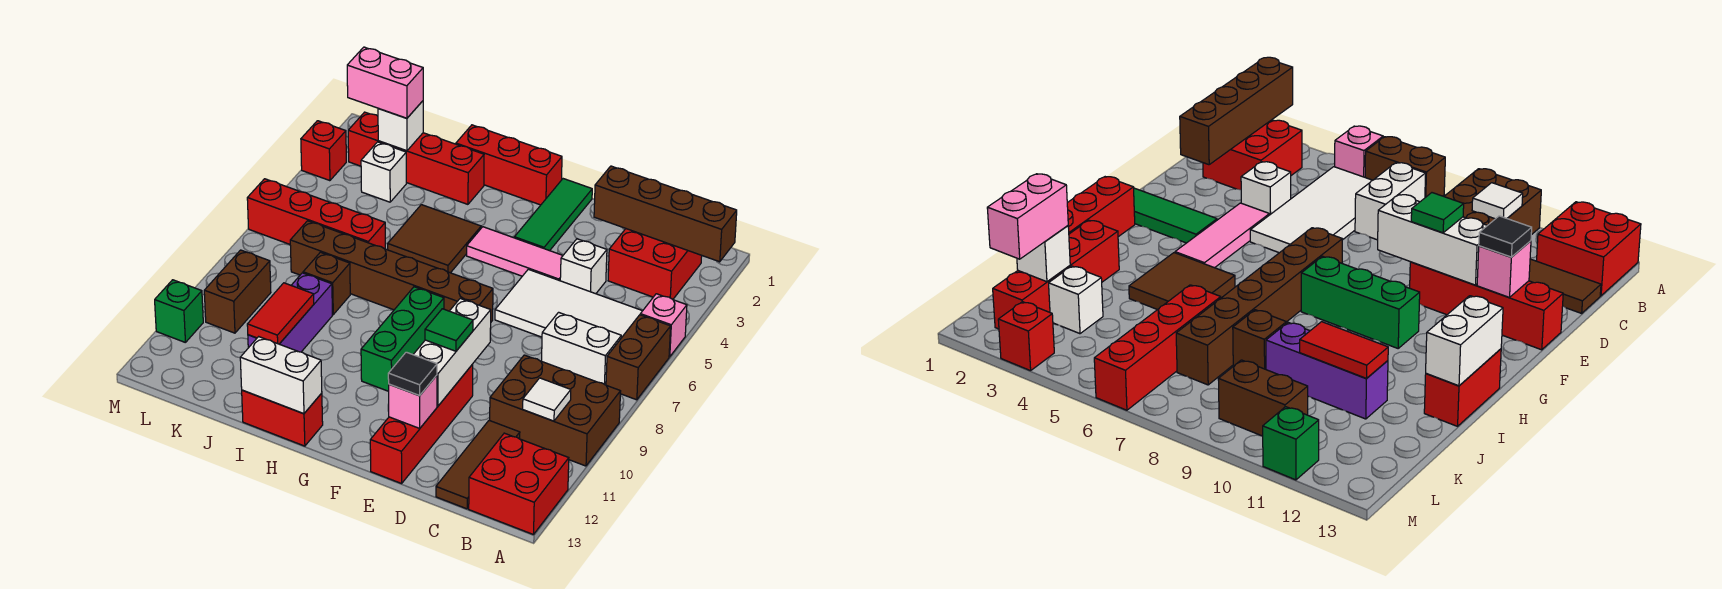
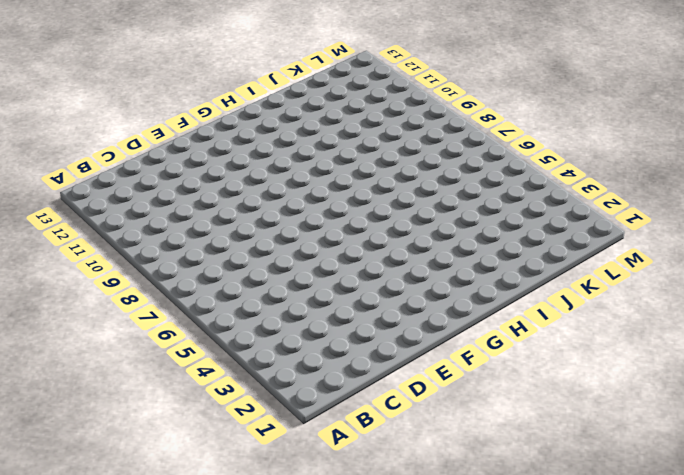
none -> pink brick A5 level 1
none -> brown brick A6:A7 level 1
none -> brown brick A9:C10 level 1
none -> red brick A12:B13 level 1

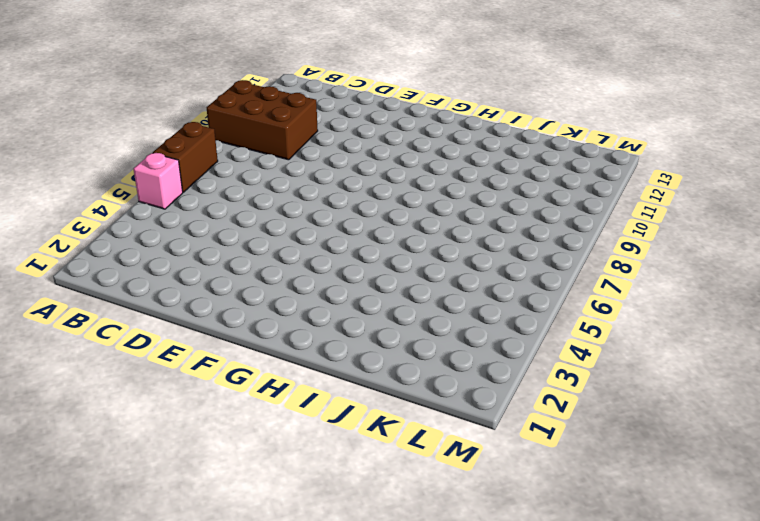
none -> red brick A12:B13 level 1
none -> red brick B2:C3 level 1
none -> white tile B5:E6 level 1
none -> white brick B7:C7 level 1

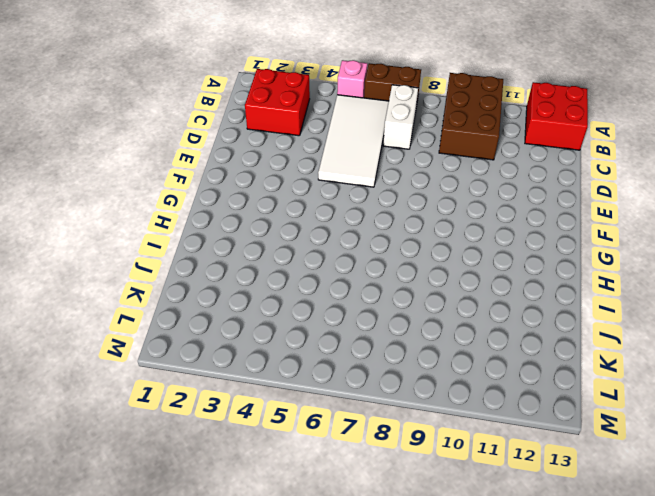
none -> brown tile C11:C13 level 1
none -> white brick D4 level 1
none -> pink tile E4:G4 level 1
none -> red brick E10:E13 level 1

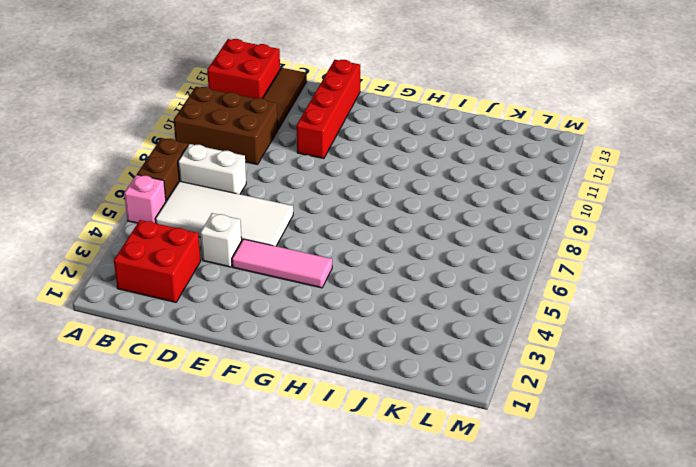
none -> green tile F1:F3 level 1
none -> brown brick F7:K7 level 1
none -> red brick G1:I1 level 1
none -> green brick G8:G10 level 1

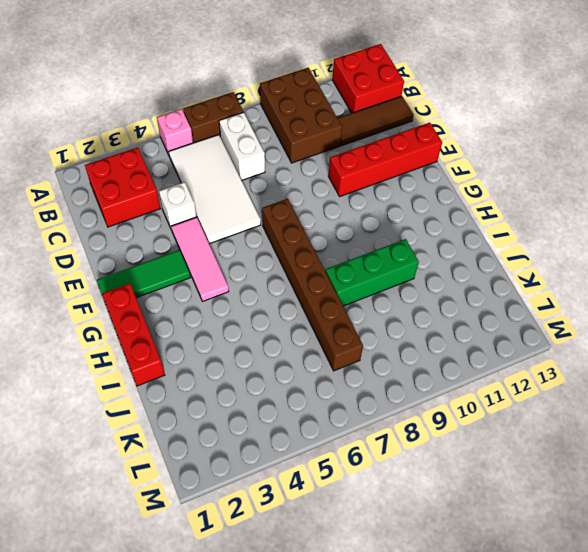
green brick I8:I10 level 1 -> green brick G8:G10 level 1
none -> brown tile H4:I5 level 1
none -> red brick H13:I13 level 1
none -> red brick I2:L2 level 1
none -> red brick J6:M6 level 1

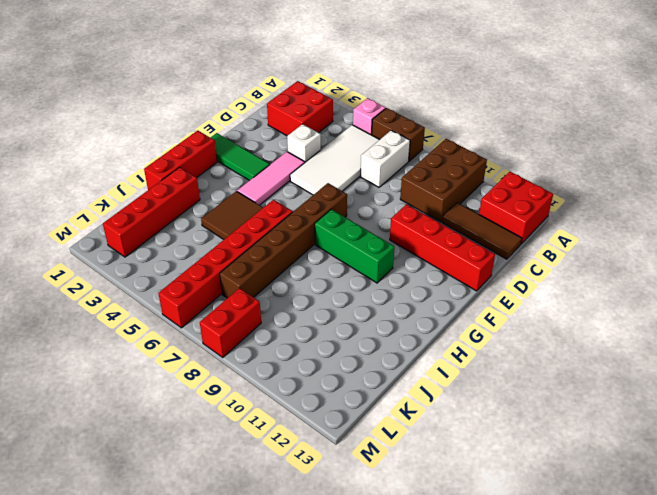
red brick H6:M6 level 1 -> red brick J6:M6 level 1
red brick L8:M8 level 1 -> red brick H13:I13 level 1
none -> brown brick J8 level 1
none -> purple brick J9:J11 level 1
none -> white brick K3 level 1
none -> brown brick L9:L10 level 1

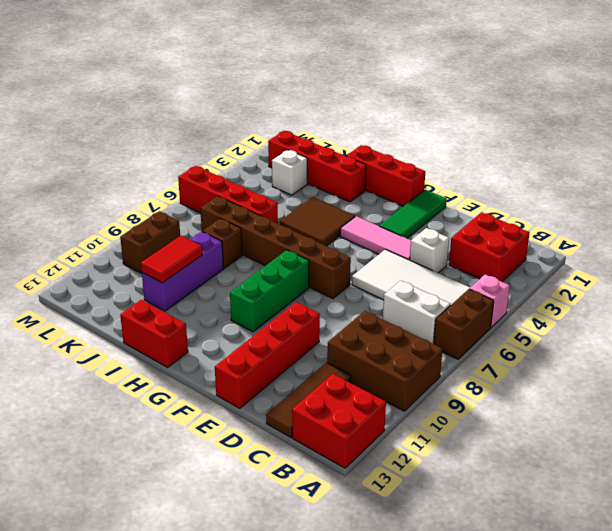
none -> red brick M3 level 1
none -> green brick M11 level 1
none -> brown brick A2:D2 level 2
none -> white tile B10 level 2

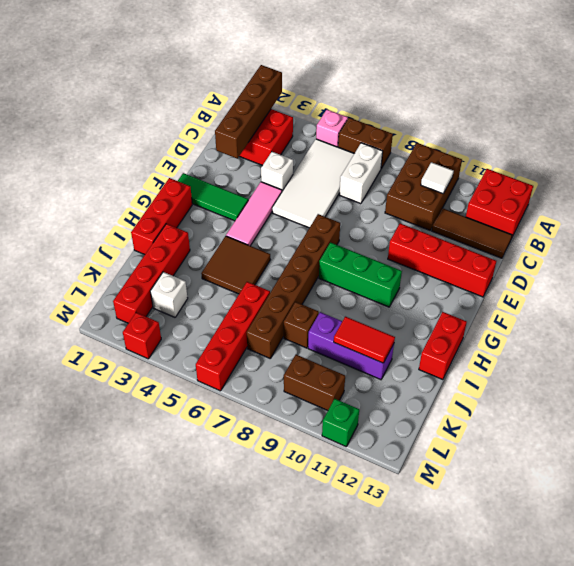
none -> white brick E9:E11 level 2
none -> pink brick E12 level 2
none -> white brick H13:I13 level 2
none -> white brick K2 level 2

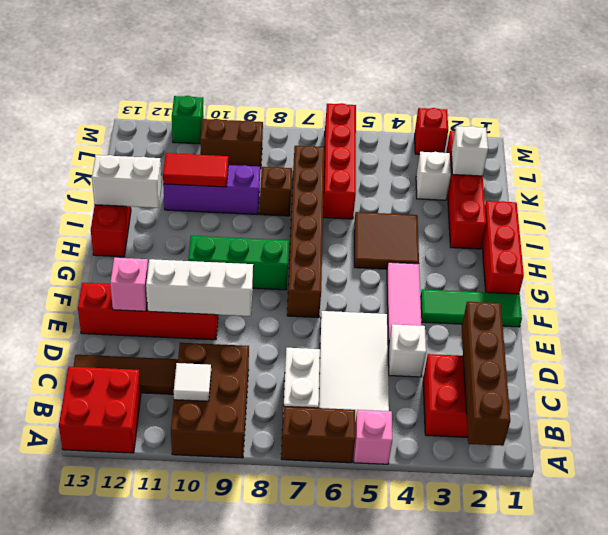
white brick I12:I13 level 2 -> white brick H13:I13 level 2
none -> green tile E10 level 3
none -> black tile E12 level 3
none -> pink brick K2:L2 level 3

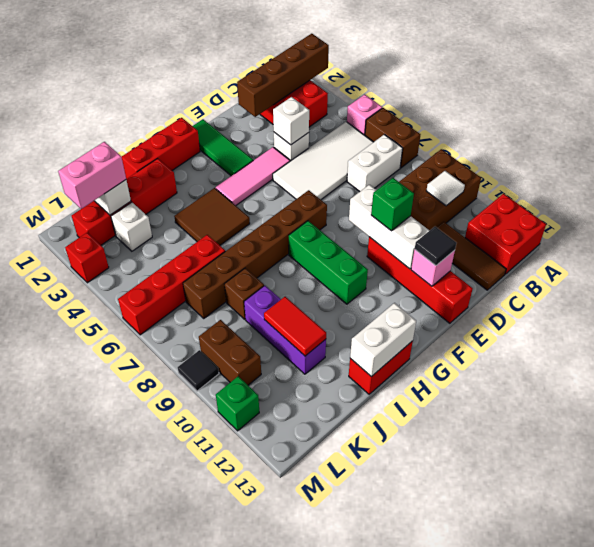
white brick D4 level 2 -> none
green brick E10 level 3 -> green tile E10 level 3
black tile M9 level 1 -> none

